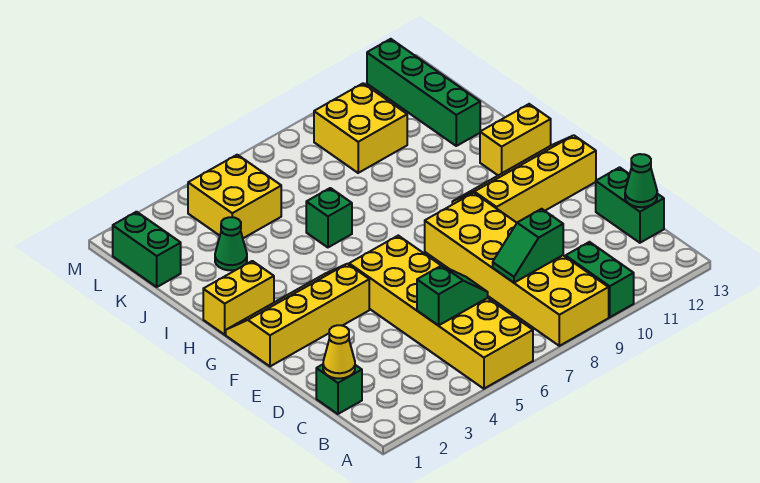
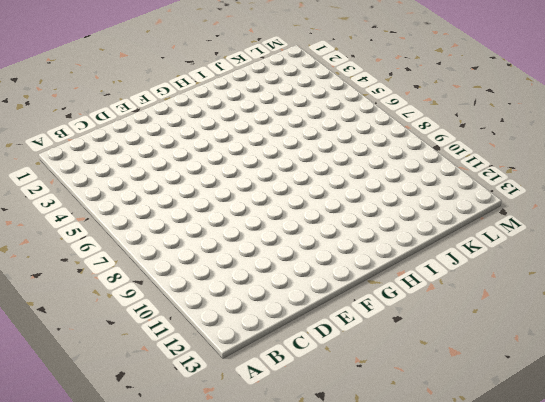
none -> yellow brick A5:F6 level 1
none -> yellow brick A8:F9 level 1
none -> green brick A10:B10 level 1

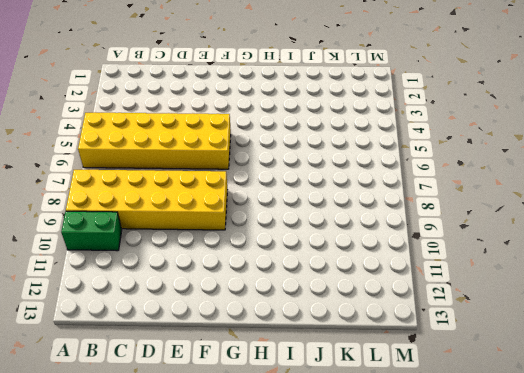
none -> green brick C1 level 1
none -> green brick C13:D13 level 1
none -> yellow slope F1:G4 level 1 top F

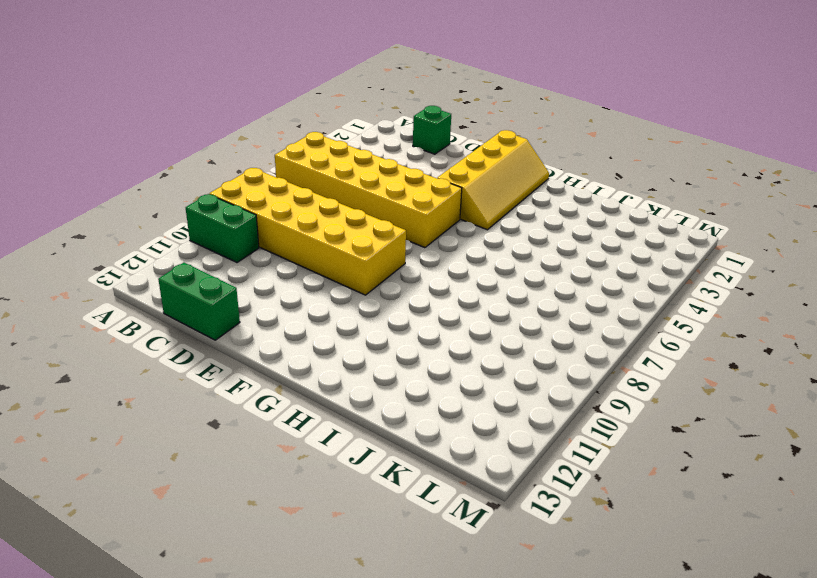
none -> yellow slope F10:G13 level 1 top F
none -> yellow brick H1:H2 level 1
none -> yellow brick H12:H13 level 1

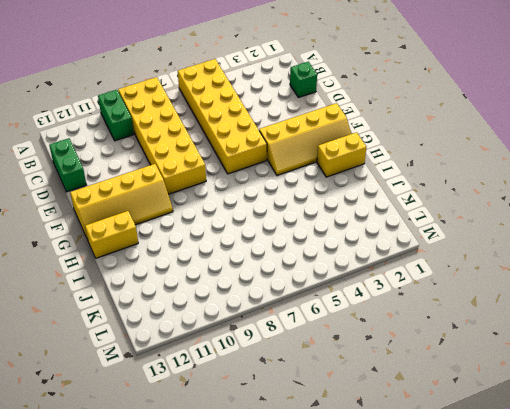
none -> green brick I6 level 1
none -> green cone J3 level 1
none -> green brick J12:M12 level 1

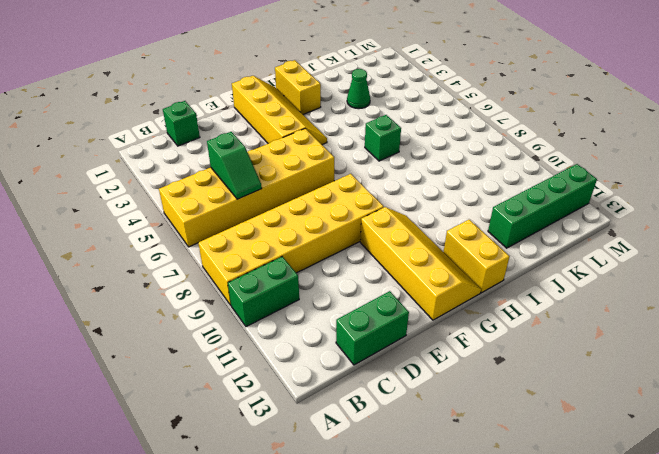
none -> green brick K1:L1 level 1
none -> yellow brick K4:L5 level 1
none -> yellow brick K9:L10 level 1

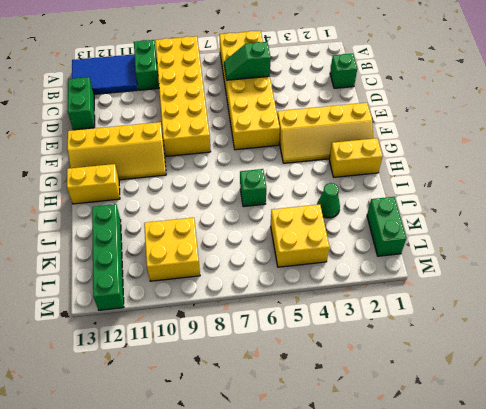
blue tile A11:B13 level 1 -> none
none -> yellow cone C1 level 2
none -> green slope C8:C9 level 2 top 9
none -> green cone C13 level 2

